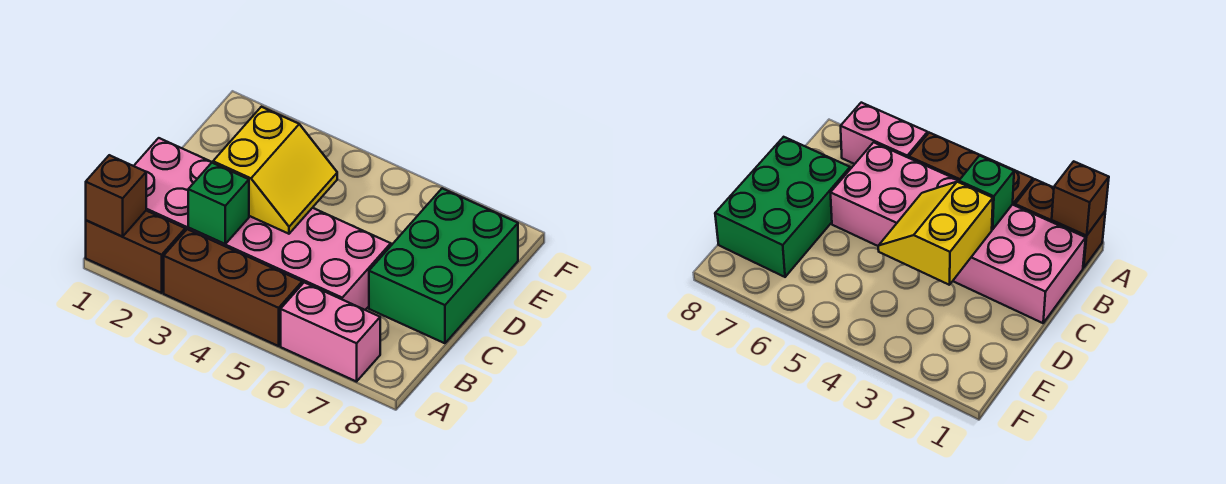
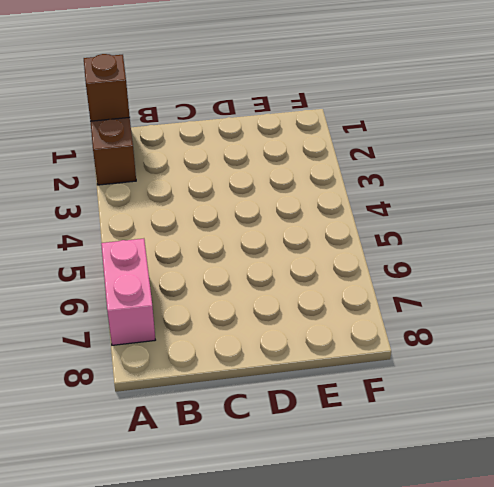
none -> brown brick A3:A5 level 1
none -> pink brick B1:C6 level 1

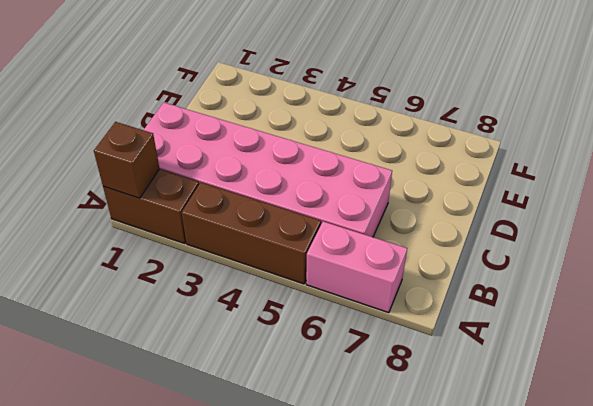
none -> green brick C7:E8 level 1
none -> green brick B3 level 2

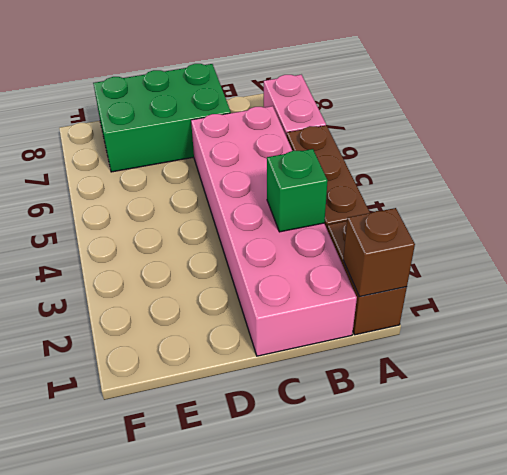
none -> yellow slope C3:D4 level 2 top 3

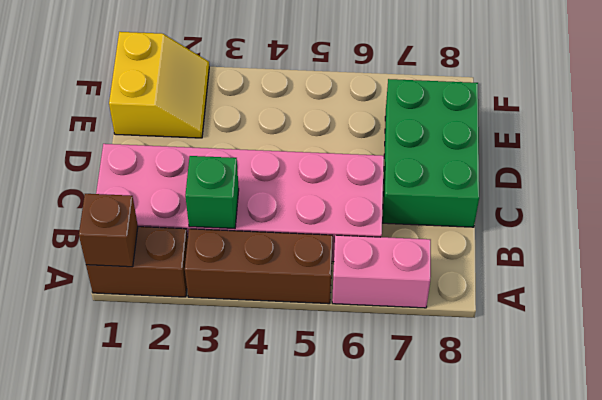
yellow slope E1:F2 level 1 top 1 -> yellow slope C3:D4 level 2 top 3

